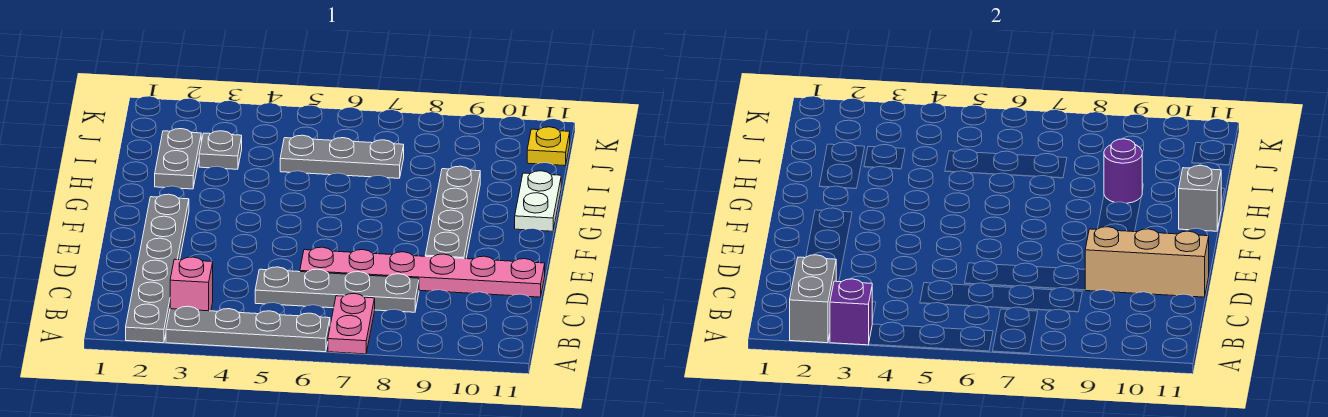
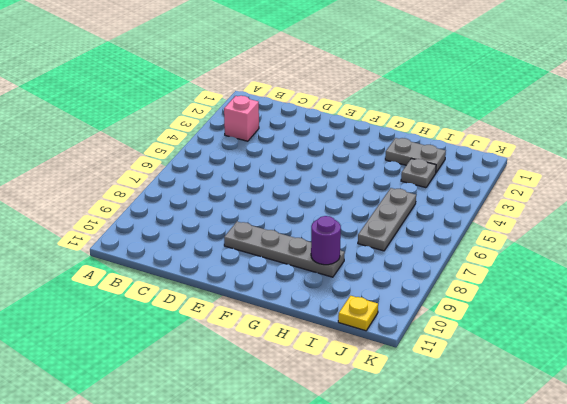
none -> grey plate A2:F2 level 1
none -> grey plate A3:A6 level 1
none -> pink plate A7:B7 level 1

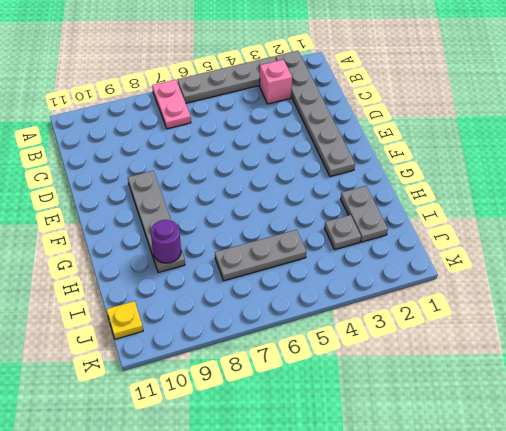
none -> grey plate C5:C8 level 1
none -> pink plate D6:D11 level 1
none -> white plate G11:H11 level 1

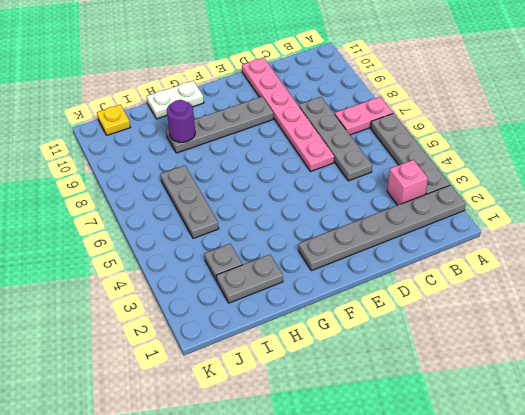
none -> grey brick A2:B2 level 2
none -> purple brick A3 level 2
none -> tan brick D9:D11 level 2

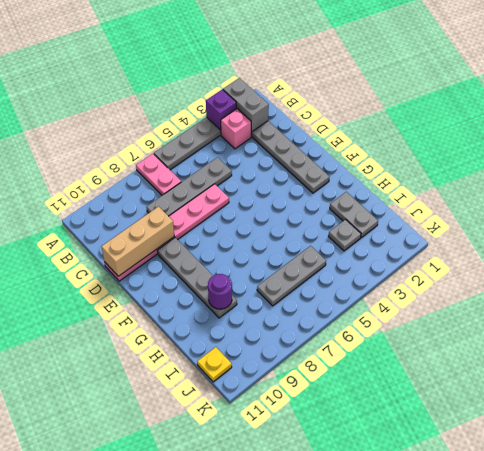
none -> white plate G11:H11 level 1
none -> grey brick G11 level 2

